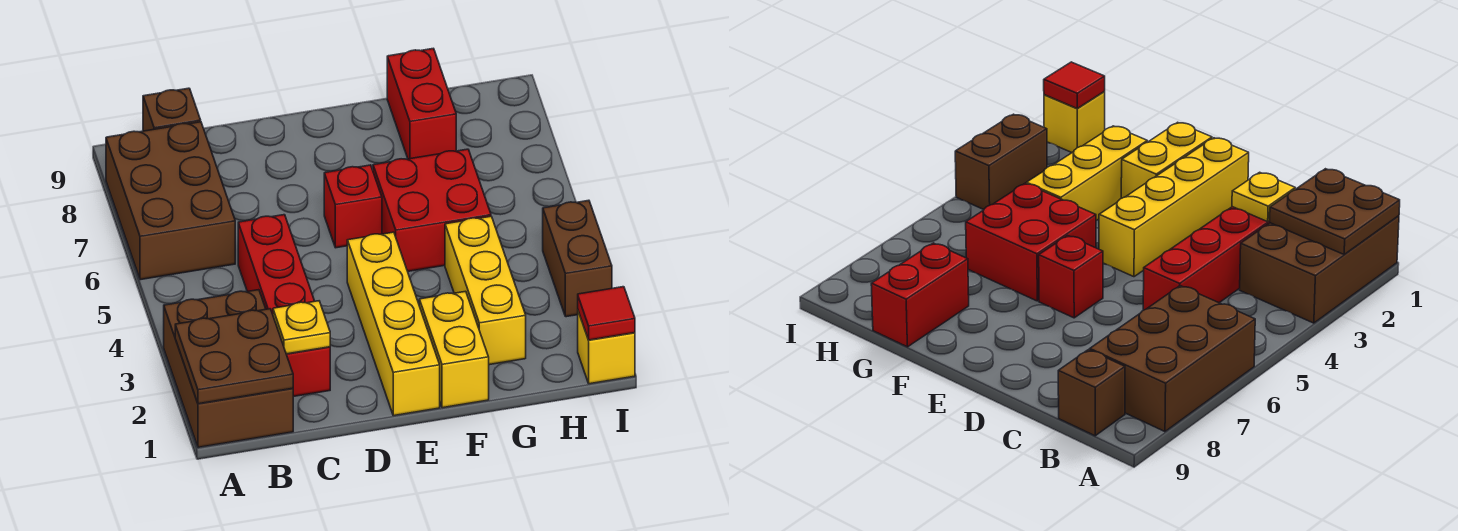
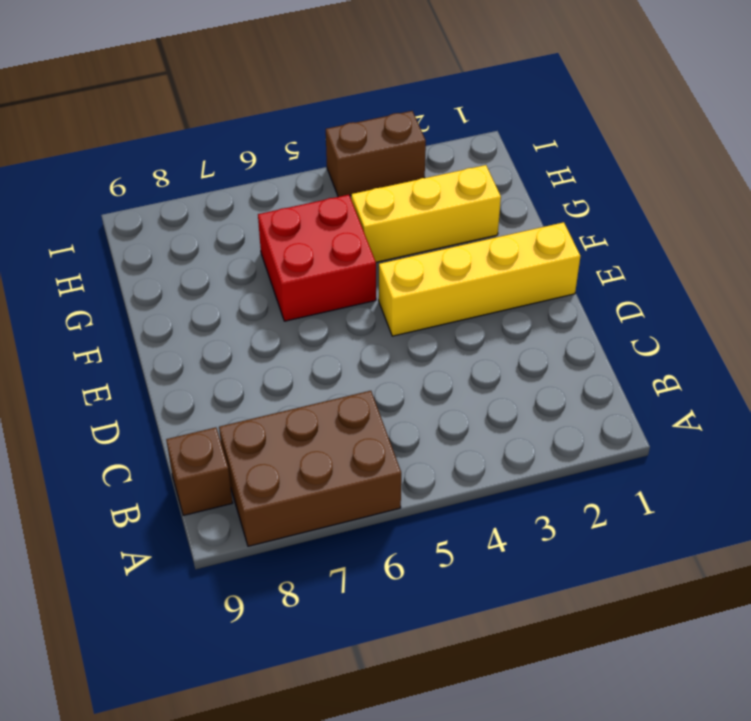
none -> brown brick A1:B3 level 1
none -> red brick C2:C5 level 1
none -> red brick E6 level 1

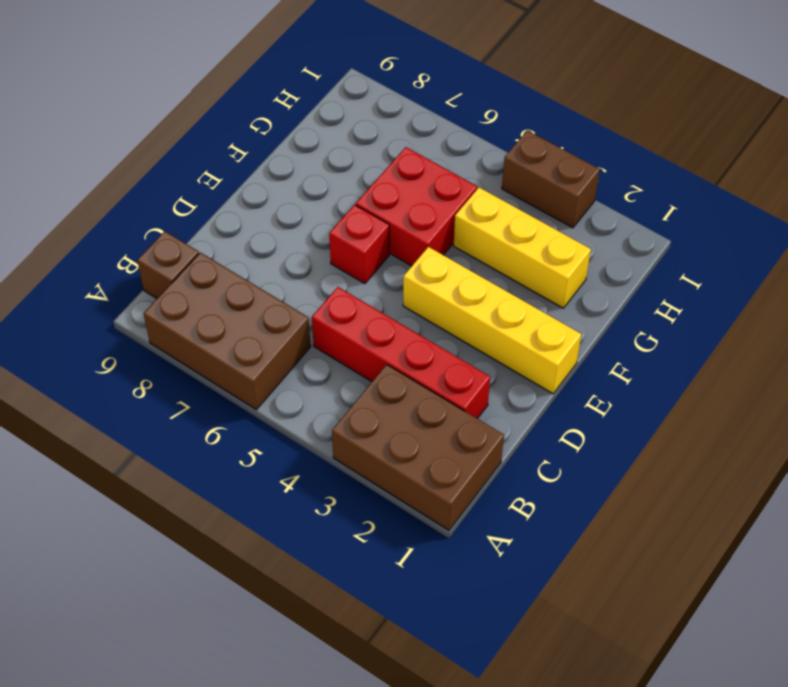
none -> yellow brick F1:F2 level 1
none -> red brick G8:G9 level 1
none -> yellow brick I1 level 1

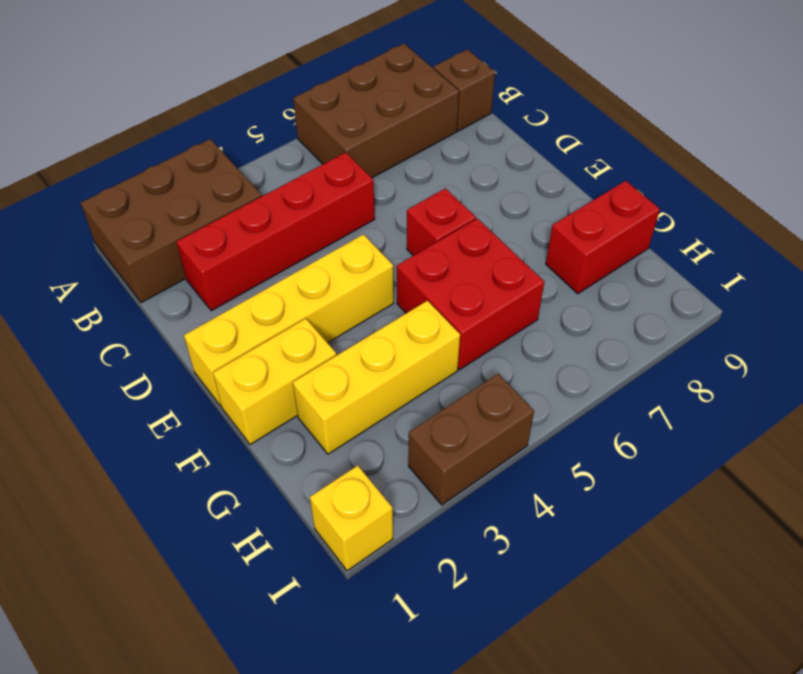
none -> brown plate A1:B2 level 2
none -> yellow plate C2 level 2
none -> red tile I1 level 2

